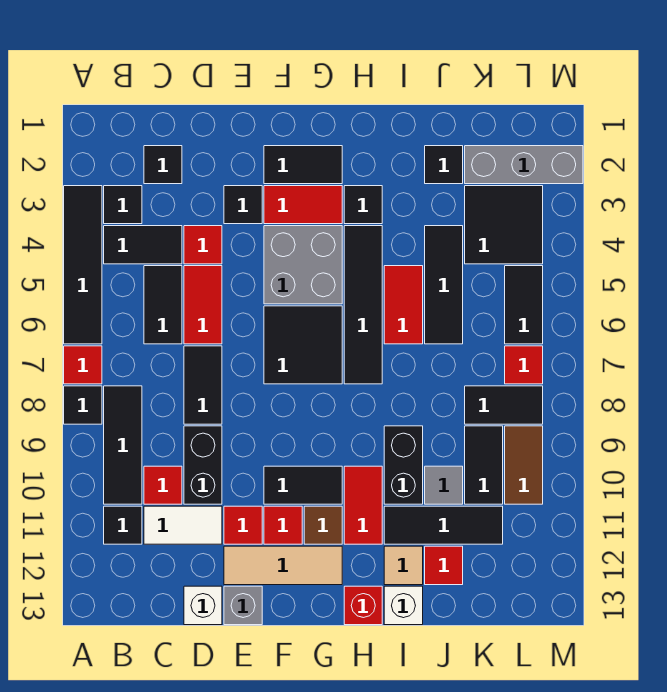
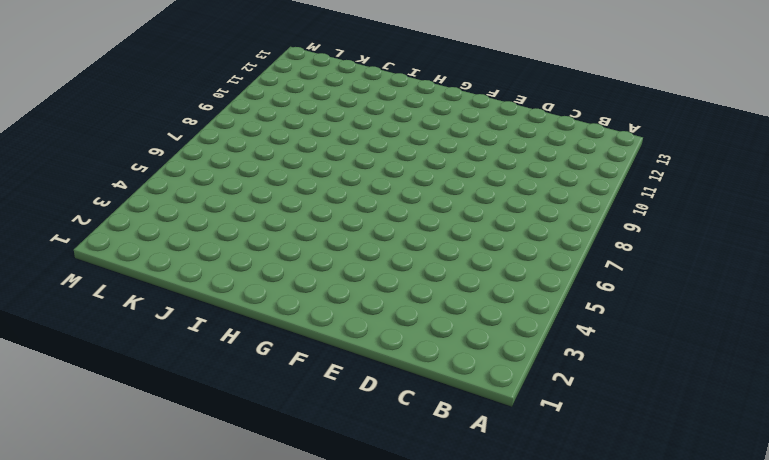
none -> black tile A3:A6 level 1
none -> red tile A7 level 1
none -> black tile A8 level 1
none -> black tile B3 level 1

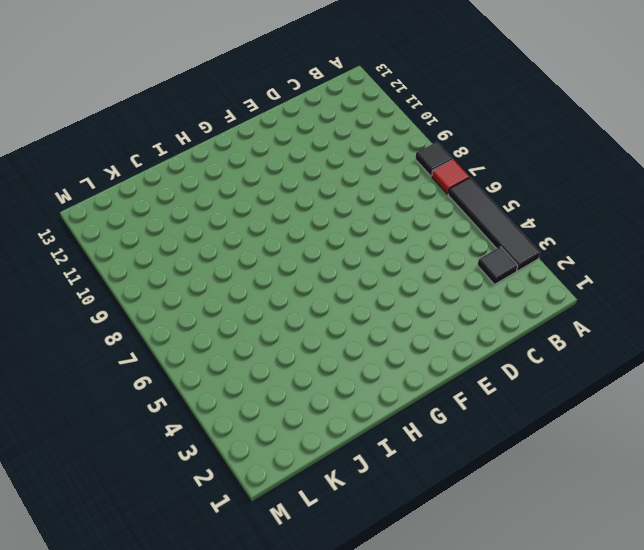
none -> black tile B4:C4 level 1
none -> black tile B8:B10 level 1
none -> black tile B11 level 1
none -> black tile C2 level 1

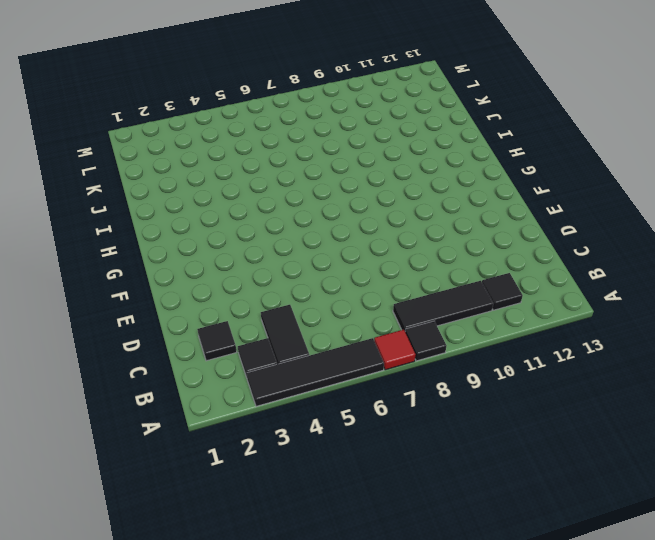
none -> black tile C5:C6 level 1
none -> red tile C10 level 1
none -> white tile C11:D11 level 1
none -> red tile D4 level 1

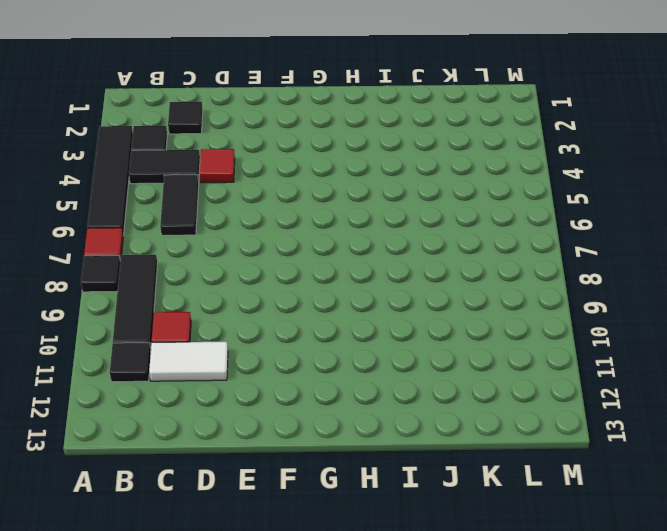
none -> red tile D5:D6 level 1
none -> black tile D7:D8 level 1
none -> black brick D9:D10 level 1
none -> white brick D13 level 1

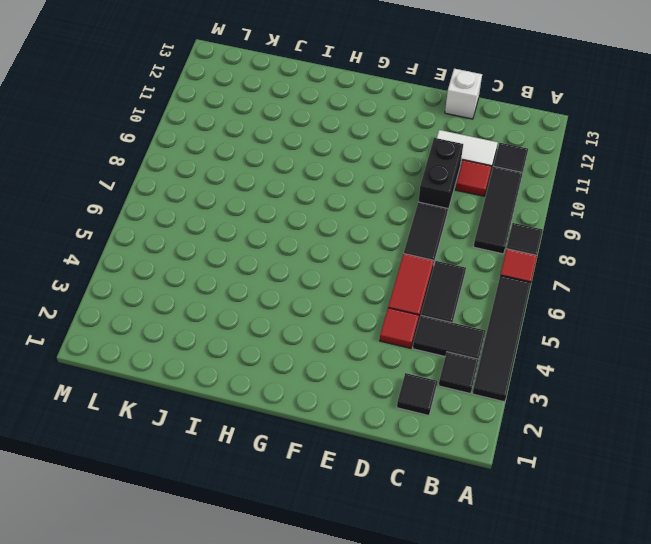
none -> black tile E3 level 1
none -> red tile E11 level 1
none -> tan tile E12:G12 level 1
none -> grey brick E13 level 1

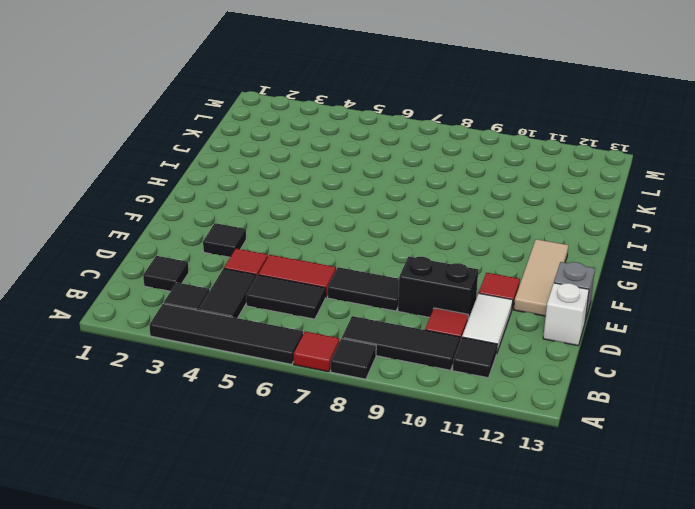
none -> black tile F2:G2 level 1
none -> red tile F3:G3 level 1
none -> grey brick F4:G5 level 1
none -> black tile F6:G7 level 1

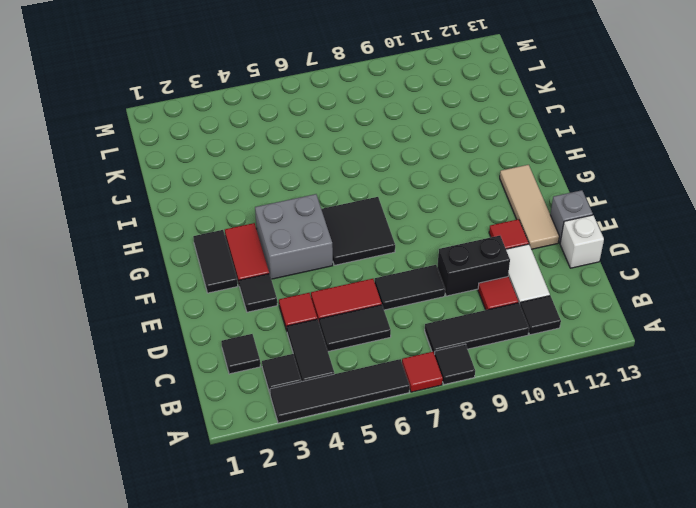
none -> black tile F10:G10 level 1
none -> red tile F11 level 1
none -> brown tile G11 level 1
none -> black tile H3 level 1

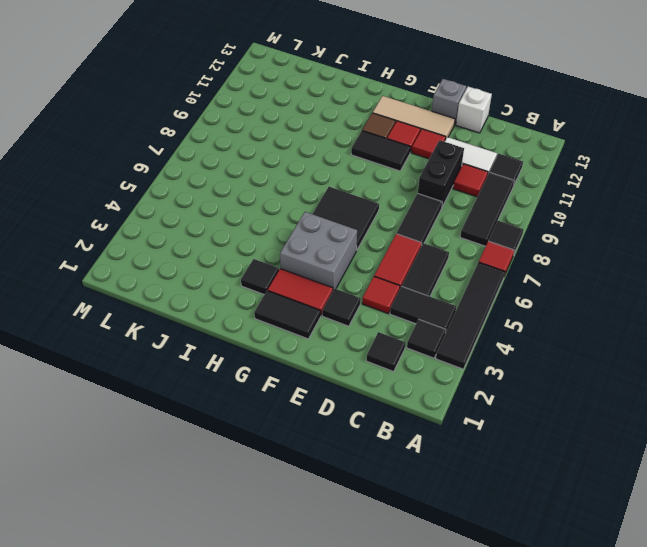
none -> black tile H4:H7 level 1
none -> red tile H10:H11 level 1
none -> red brick H13 level 1
none -> red tile I5:I6 level 1

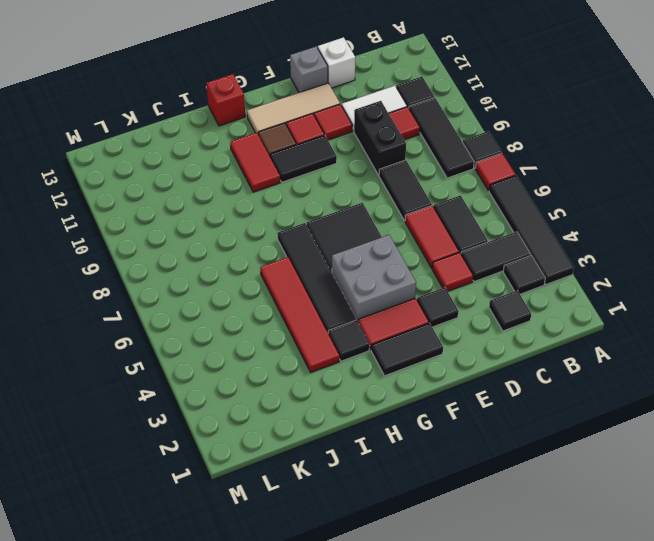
red tile I3:I6 level 1 -> red tile I5:I6 level 1
none -> black brick I9:I10 level 1
none -> black tile I11:K11 level 1
none -> tan tile I12 level 1
none -> white brick I13 level 1

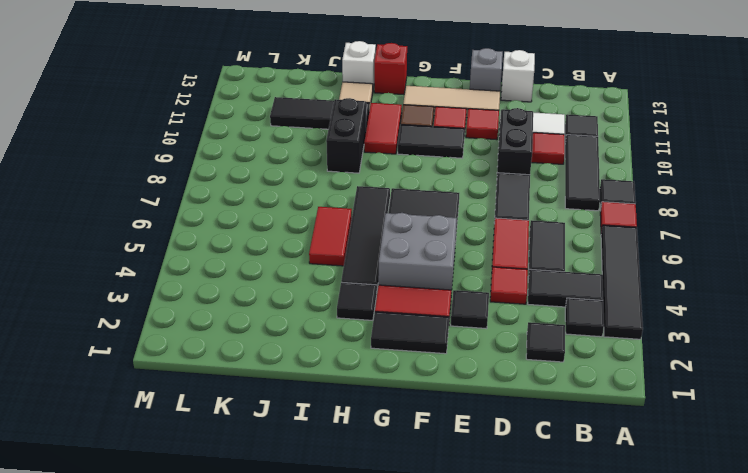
none -> black tile J2 level 1
none -> black tile J4:J6 level 1
none -> grey tile J10 level 1
none -> red tile J12 level 1

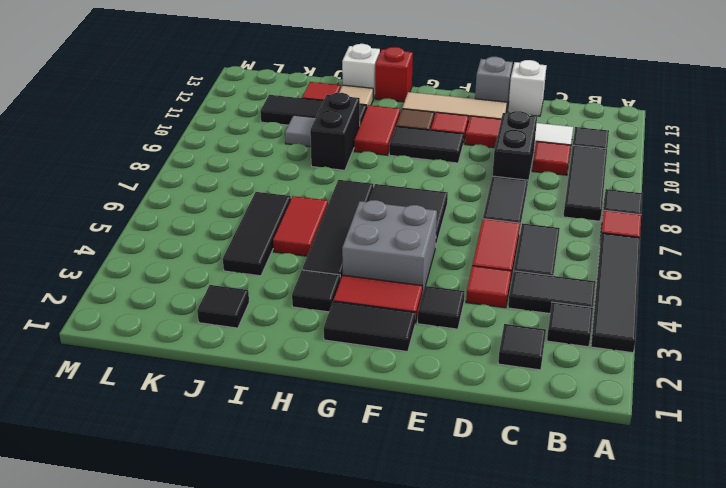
none -> grey brick K2:M2 level 1
none -> black tile K3:L4 level 1
none -> black tile K8:L8 level 1
none -> black tile K9:K10 level 1

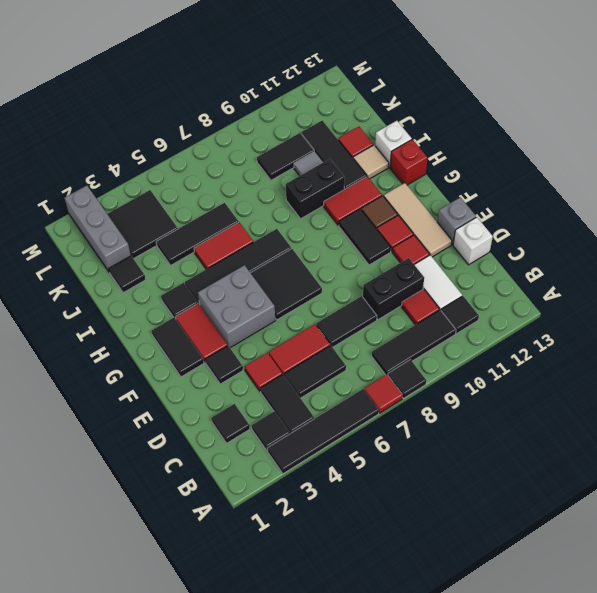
none -> black tile K8:L8 level 1
none -> black tile L5:L6 level 1
none -> red tile L7 level 1
none -> brown tile L9:L10 level 1

